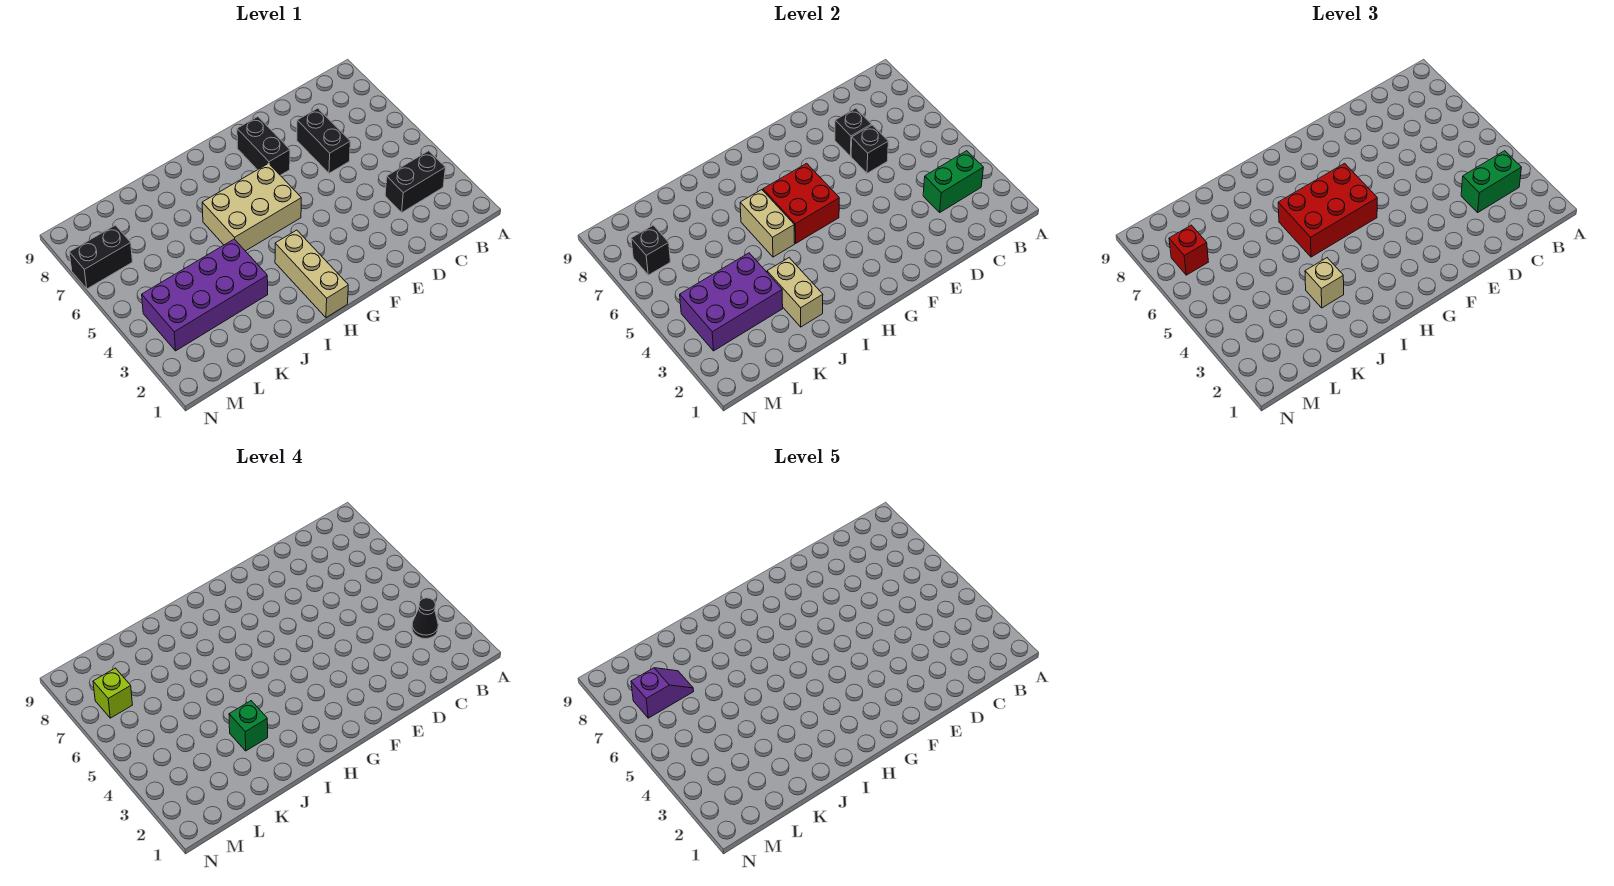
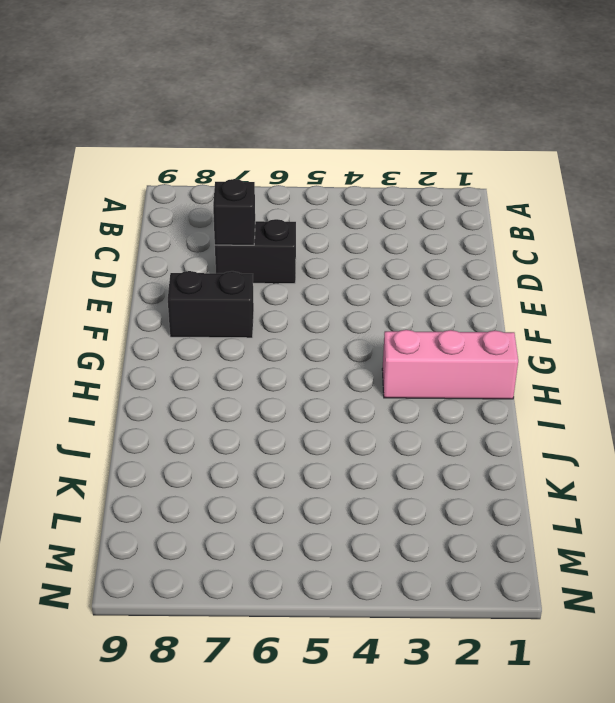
pink brick H1:H3 level 1 -> tan brick H1:H3 level 1
none -> black brick B3:C3 level 1
none -> tan brick G5:I6 level 1
none -> purple brick J3:M4 level 1

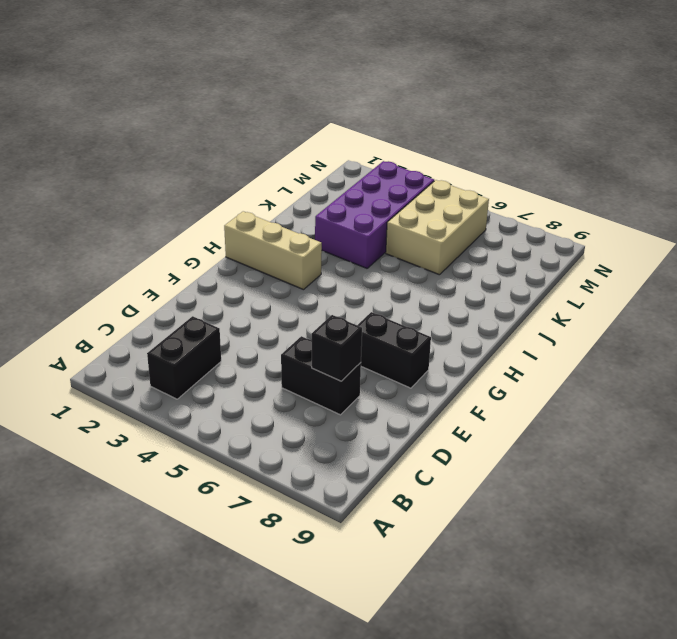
tan brick K5:M6 level 1 -> tan brick G5:I6 level 1
none -> black brick M7:N7 level 1
none -> green brick B3:C3 level 2
none -> black brick D6 level 2

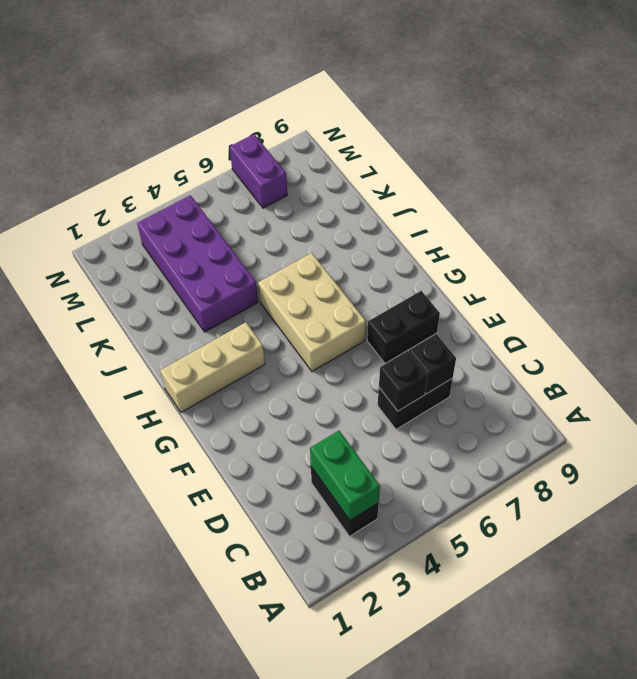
purple brick M7:N7 level 1 -> black brick M7:N7 level 1
none -> red brick G5:H6 level 2
none -> tan brick I5:I6 level 2
none -> tan brick J2:J3 level 2

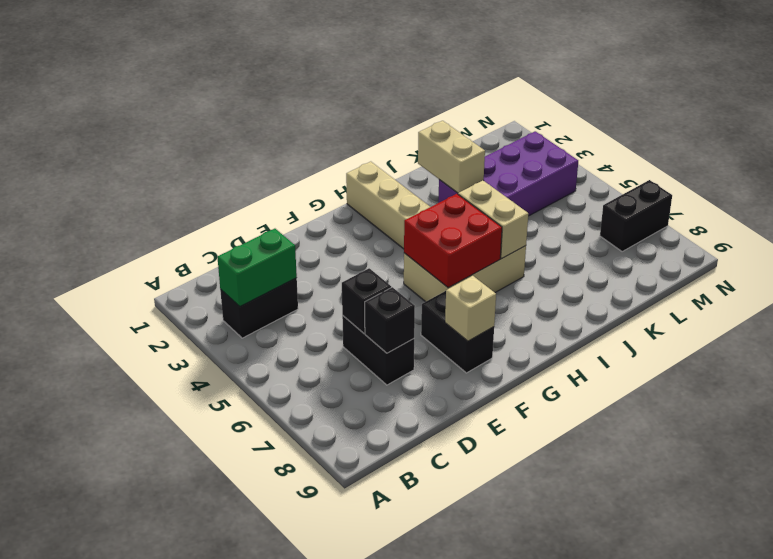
tan brick F8 level 2 -> tan brick J3 level 3
none -> purple brick K3:M4 level 2
none -> black brick M7 level 2
none -> green brick B3:C3 level 3

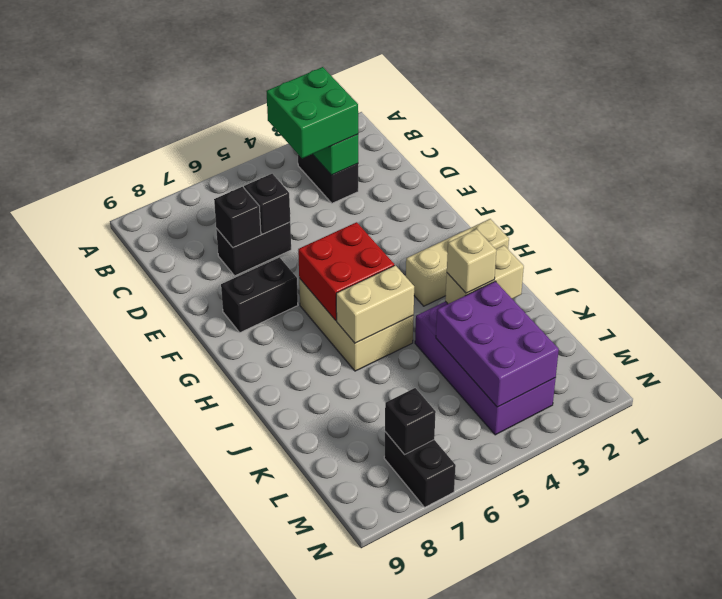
green brick B3:C4 level 3 -> green brick B3:C3 level 3
none -> red brick G5:I6 level 3
none -> red brick M7 level 3
none -> black cone B3 level 4

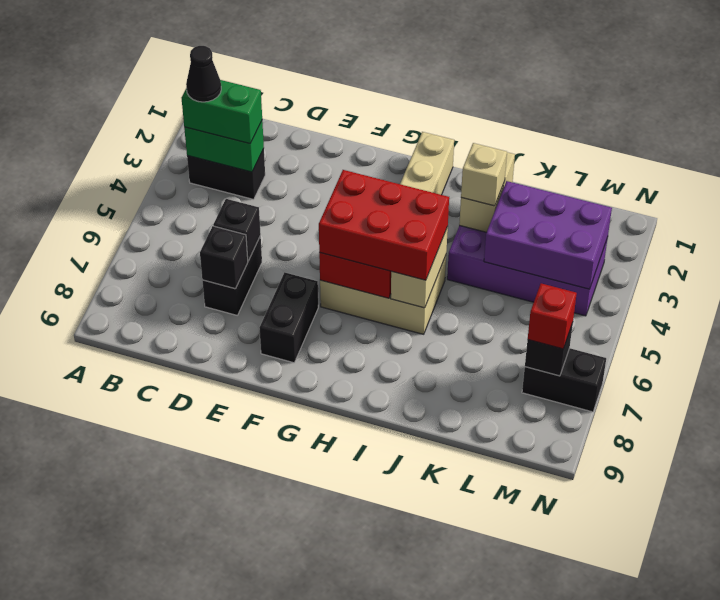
none -> green brick J3 level 4
none -> lime brick M7 level 4
none -> purple slope L7:M7 level 5 top M

